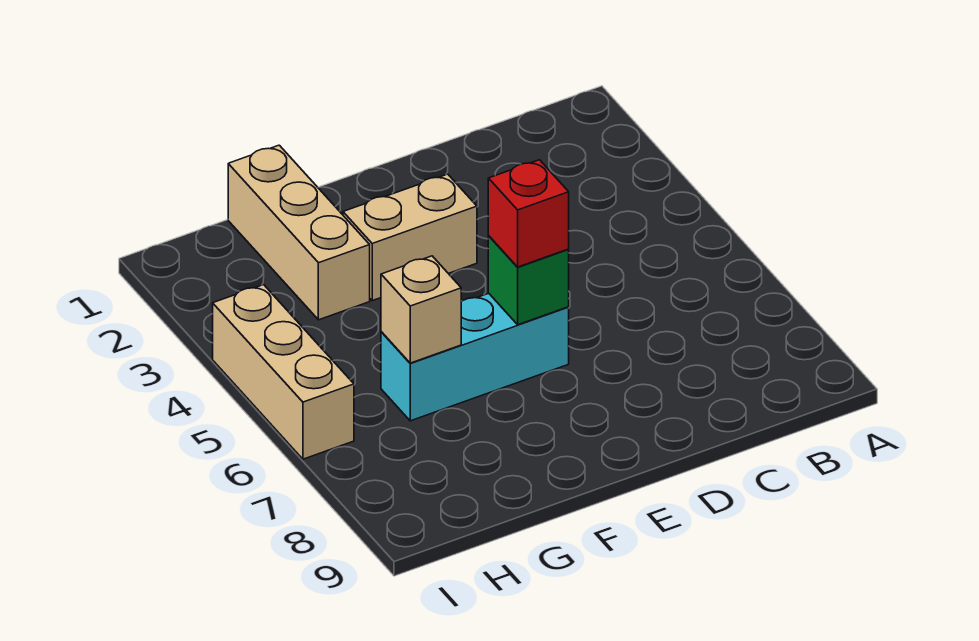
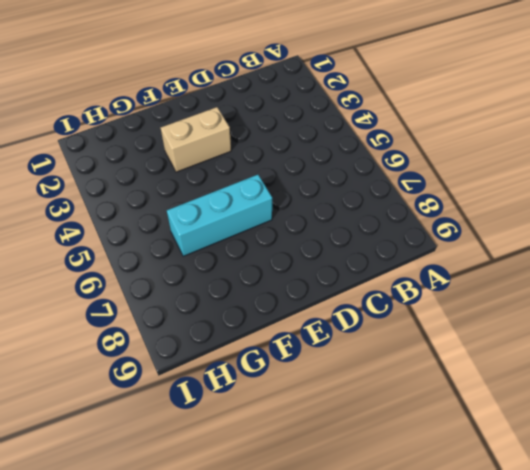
none -> tan brick G1:G3 level 1
none -> tan brick I4:I6 level 1

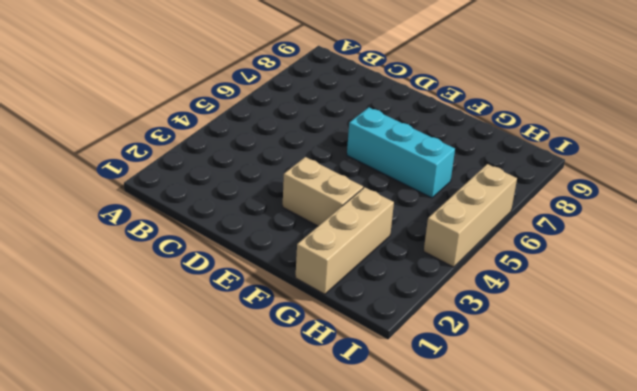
none -> green brick E6 level 2
none -> tan brick G6 level 2

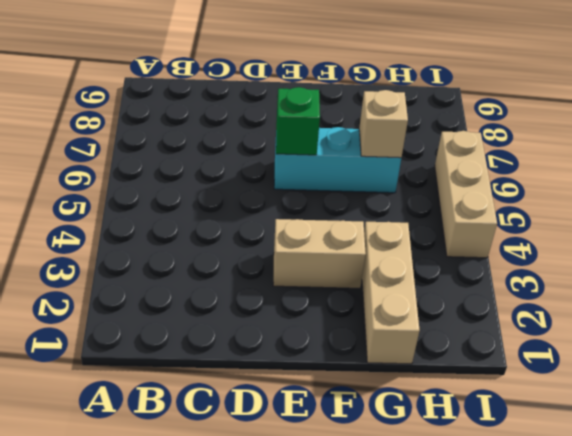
none -> red brick E6 level 3

